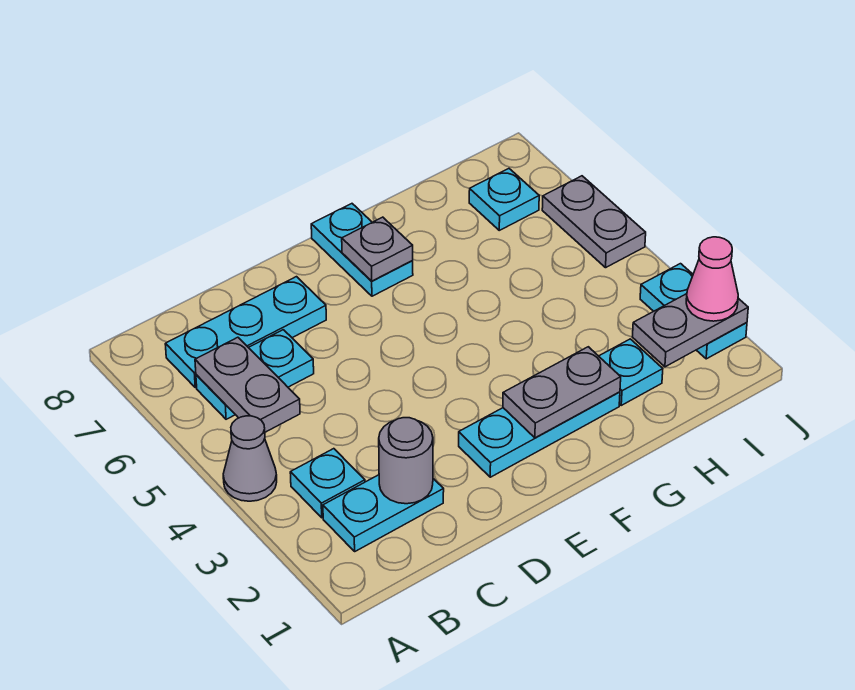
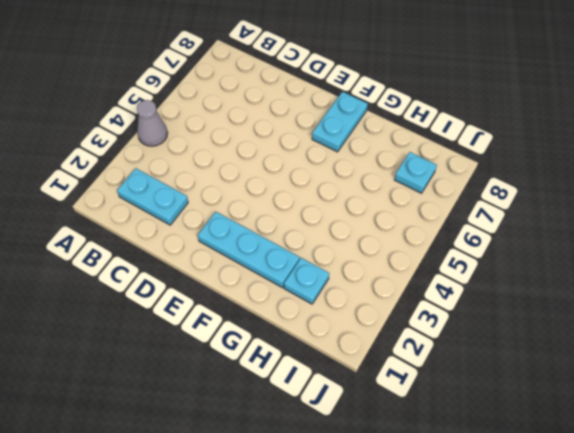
none -> cyan plate B3 level 1
none -> cyan plate B6:C6 level 1
none -> cyan plate B7:D7 level 1

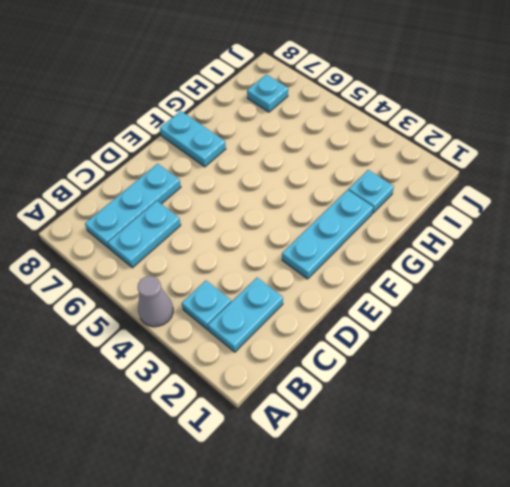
none -> cyan plate J2:J3 level 1
none -> grey plate J5:J6 level 1
none -> grey plate B5:B6 level 2

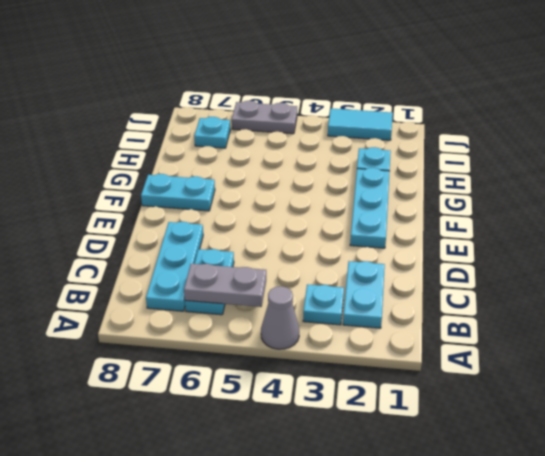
cyan tile J2:J3 level 1 -> cyan plate J2:J3 level 1
none -> grey round brick C2 level 2
none -> grey plate F2:G2 level 2
none -> grey plate F7 level 2

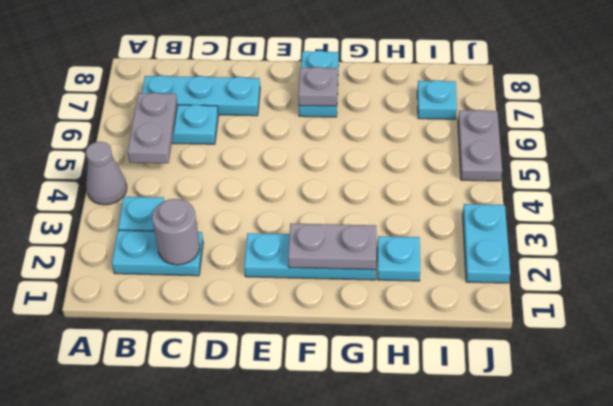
none -> grey plate I2:J2 level 2
none -> pink cone J2 level 3

